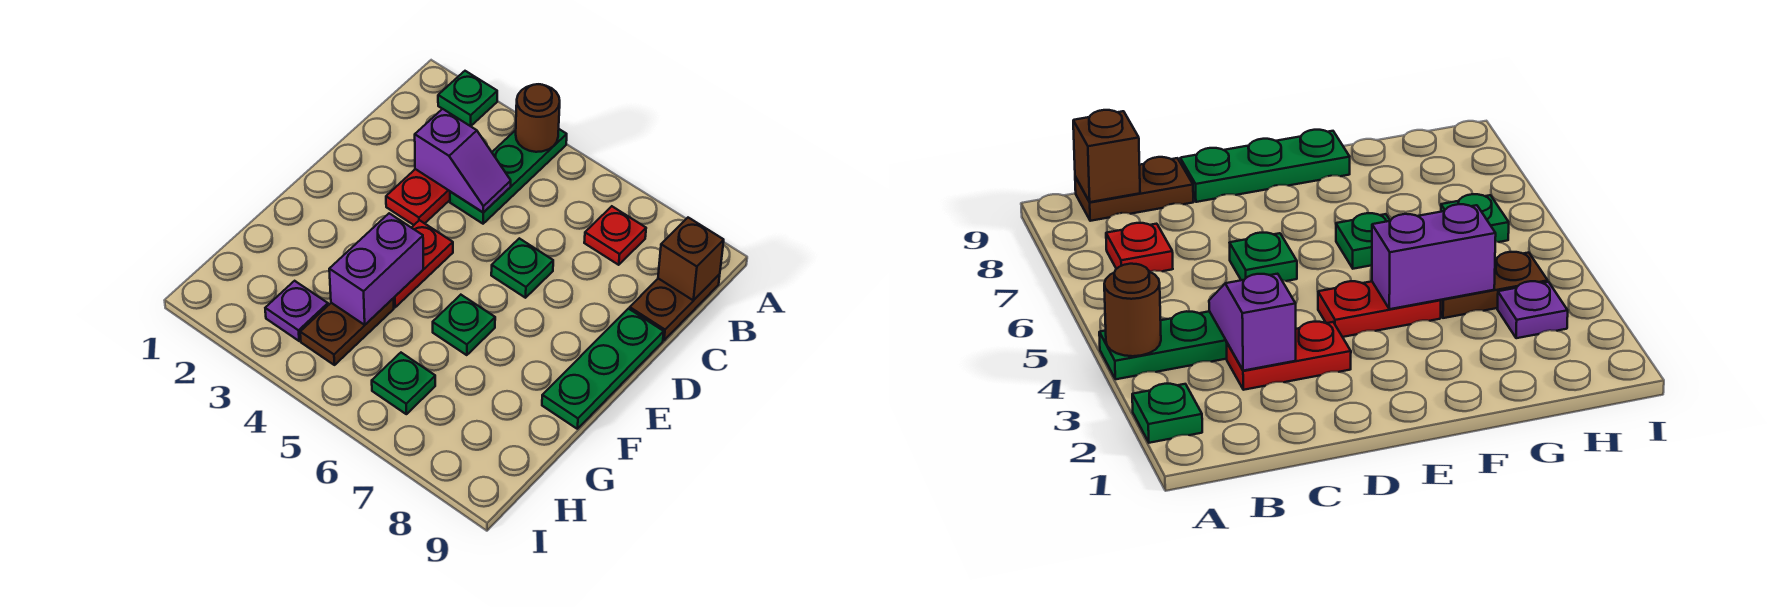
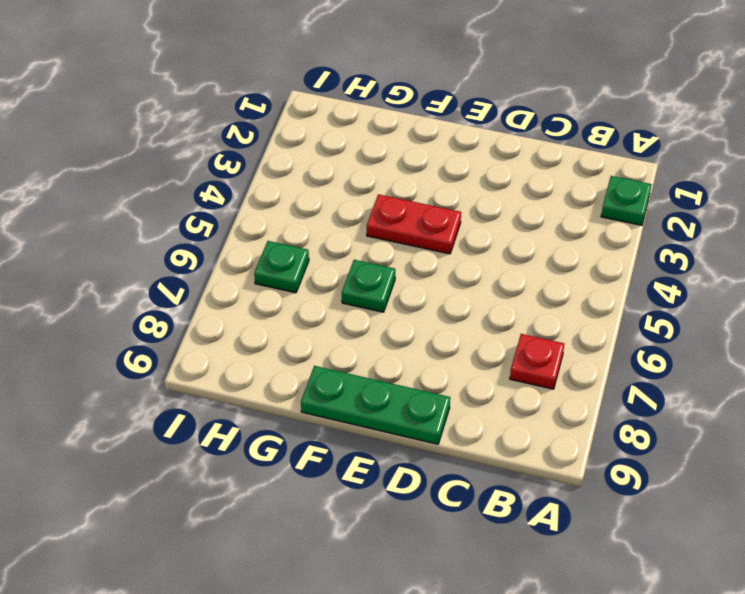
none -> green plate A4:C4 level 1
none -> brown plate B9:C9 level 1
none -> red plate C3:D3 level 1

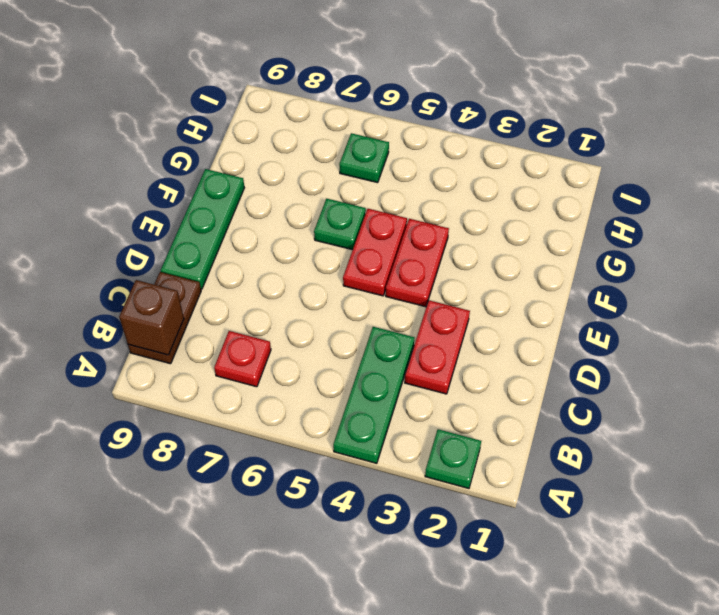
red plate E5:F5 level 1 -> none
none -> green plate D6 level 1
none -> brown plate G4:H4 level 1
none -> purple plate H3 level 1

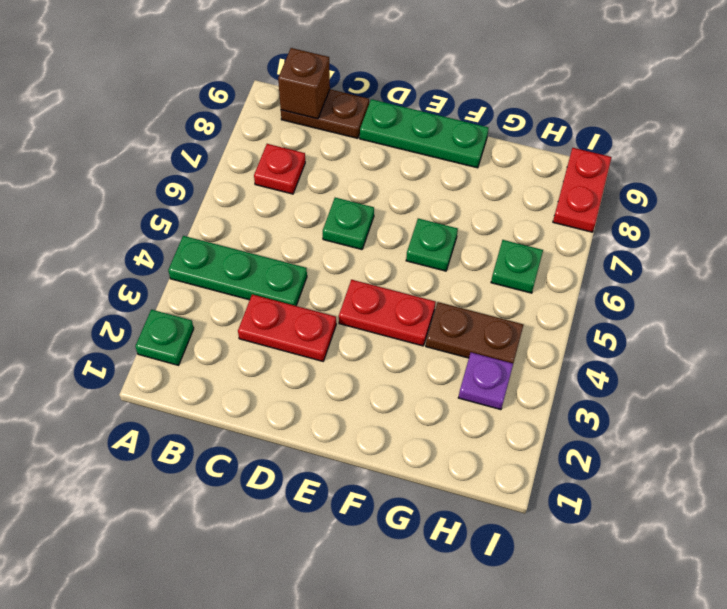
red plate I8:I9 level 1 -> none
none -> brown round brick A4 level 2
none -> purple slope C3:C4 level 2 top 3
none -> purple brick F4:G4 level 2

